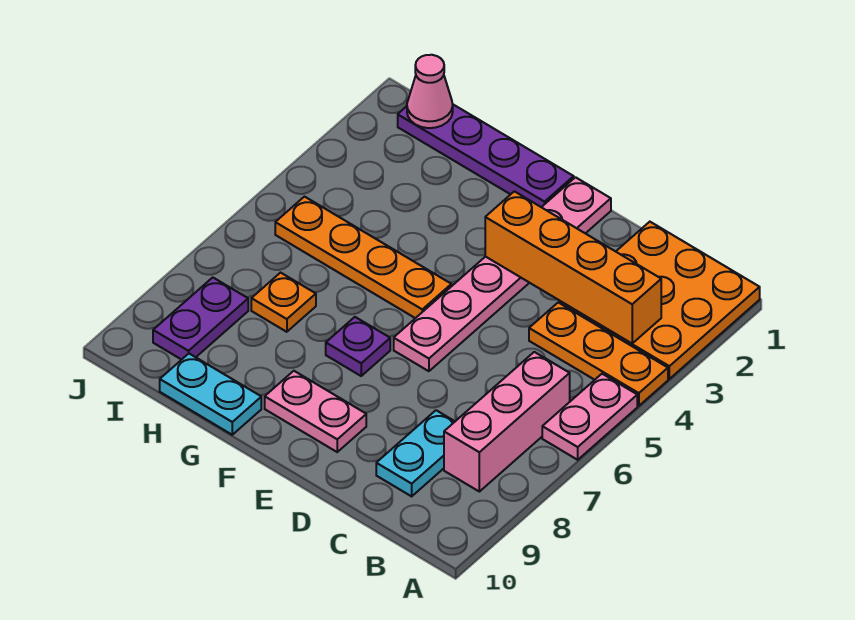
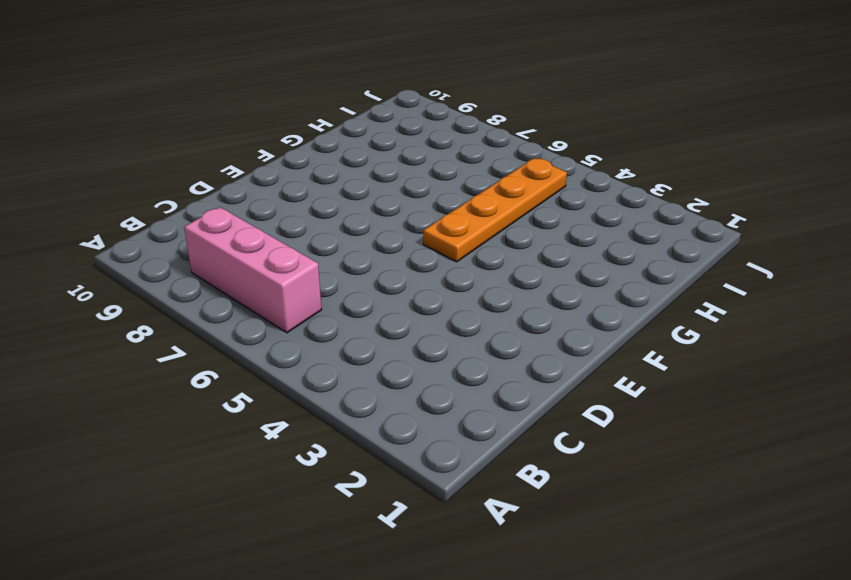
none -> orange plate A1:C3 level 1
none -> orange plate A4:C4 level 1
none -> pink plate A5:A6 level 1

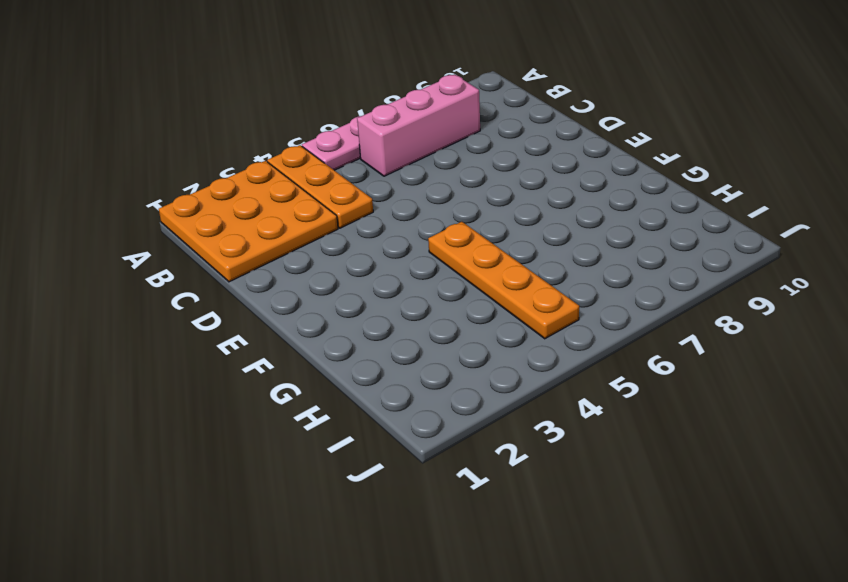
none -> cyan plate C8:C9 level 1
none -> pink plate E1:E6 level 1
none -> pink plate E9:F9 level 1

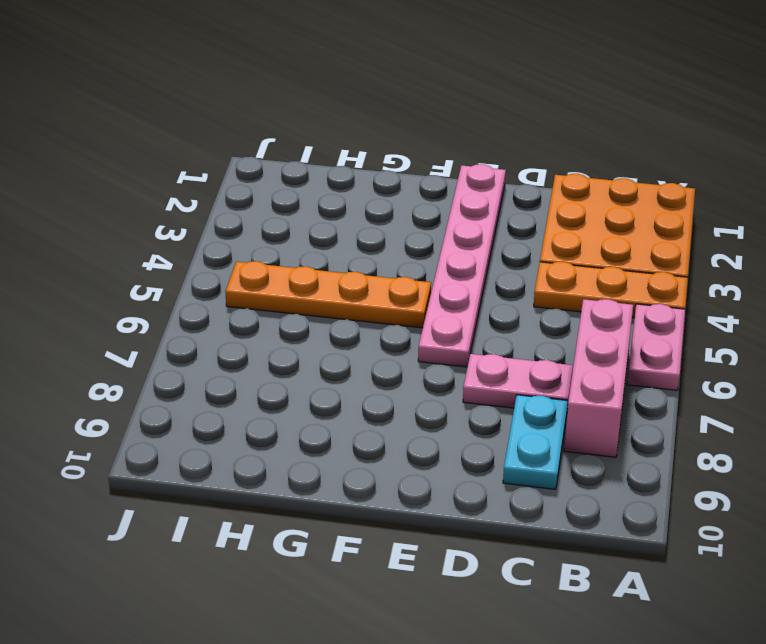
pink plate C7:D7 level 1 -> pink plate E9:F9 level 1
none -> purple plate F1:I1 level 1
none -> purple plate F7 level 1
none -> cyan plate G10:H10 level 1

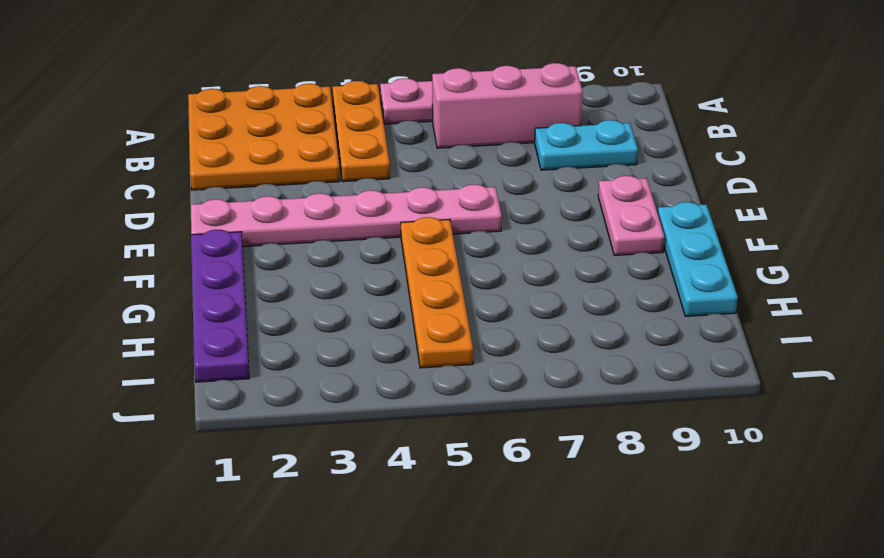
cyan plate F10:H10 level 1 -> cyan plate G10:H10 level 1
none -> purple plate F7 level 1
none -> orange plate H7 level 1
none -> purple plate I8:I9 level 1

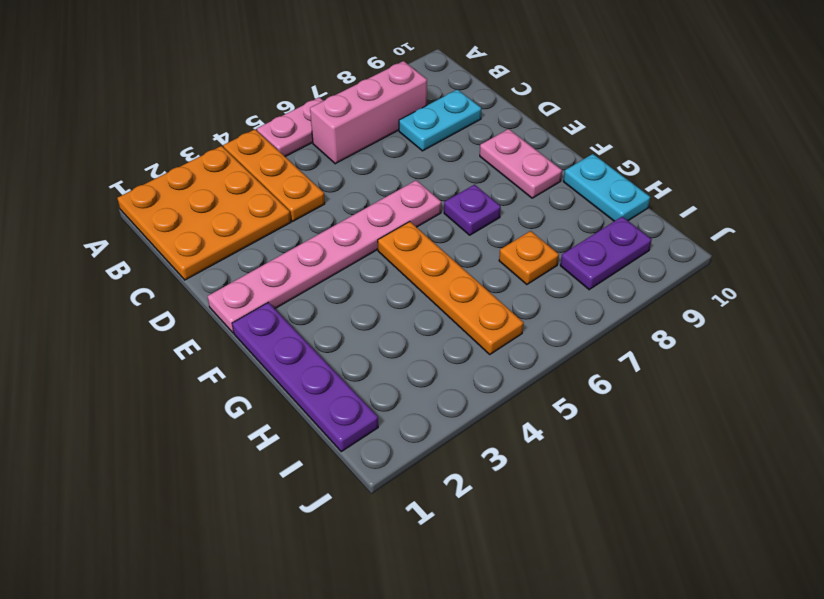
none -> orange brick B3:E3 level 2
none -> pink cone I1 level 2

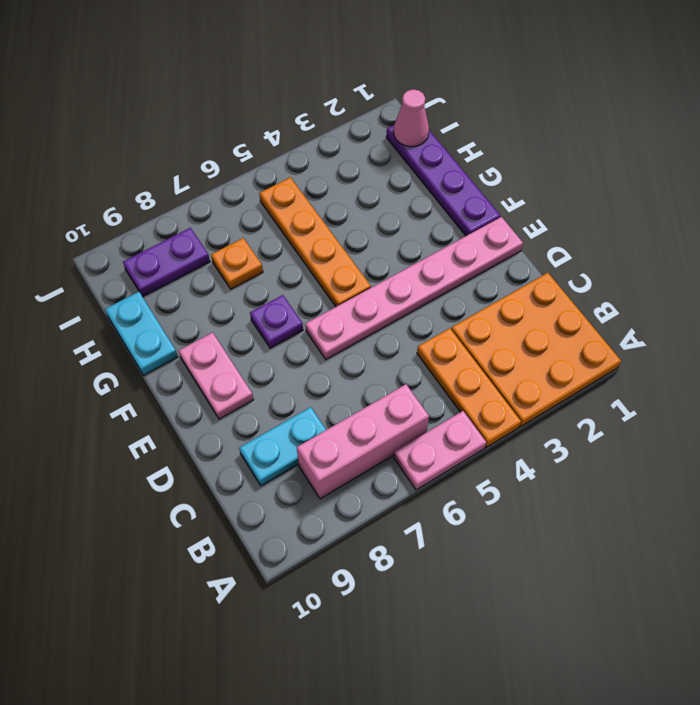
none -> orange brick B3:E3 level 2

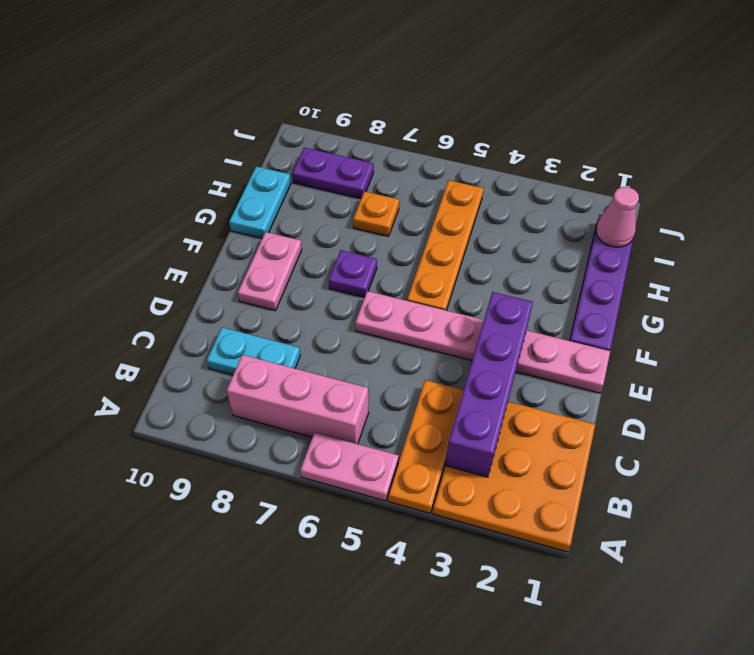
purple brick B3:E3 level 2 -> orange brick B3:E3 level 2

